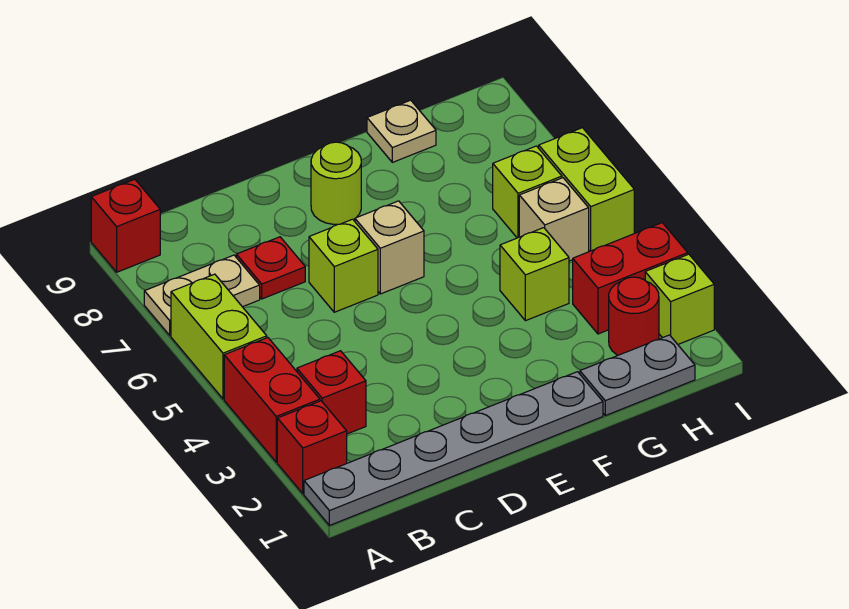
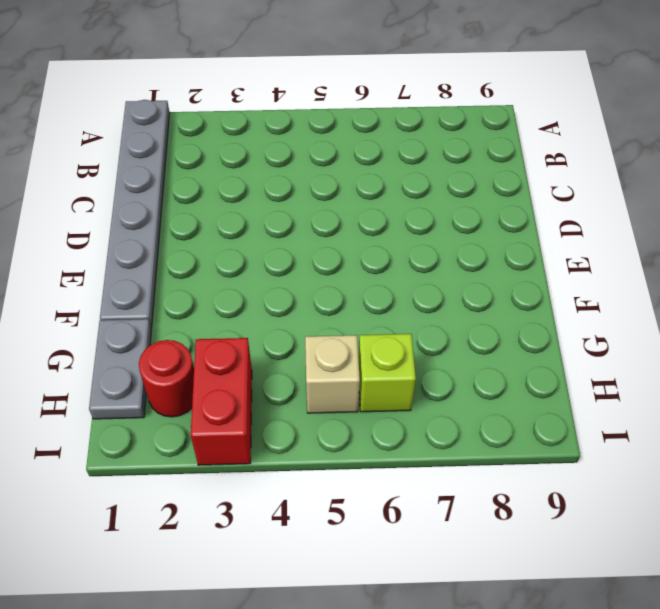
none -> red brick A2 level 1
none -> red brick A3:A4 level 1
none -> lime brick A5:A6 level 1

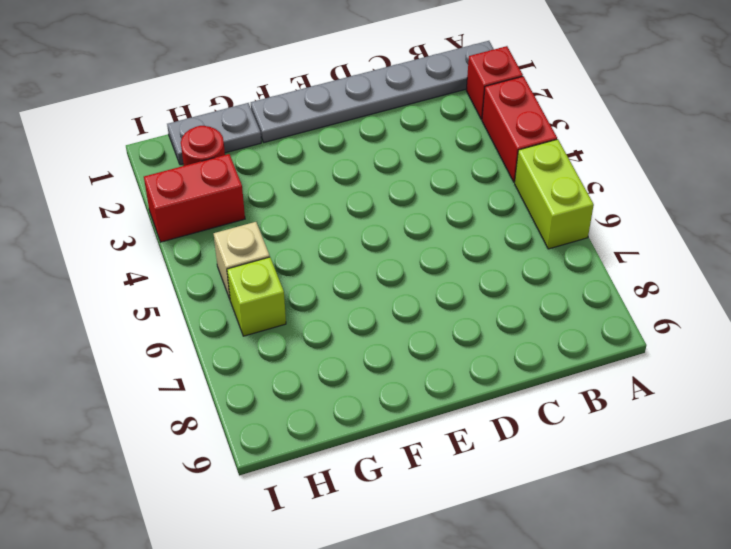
none -> tan plate A7:B7 level 1
none -> red brick A9 level 1
none -> red brick B3 level 1

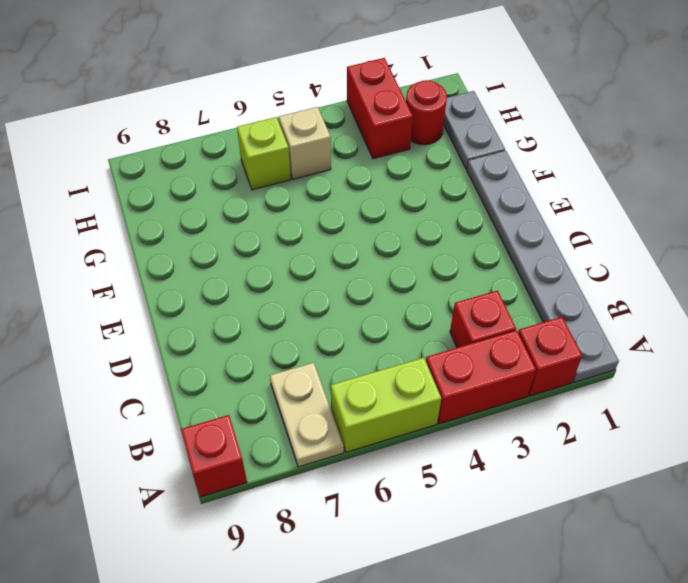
none -> red plate C7 level 1
none -> lime brick D6 level 1
none -> tan brick E6 level 1

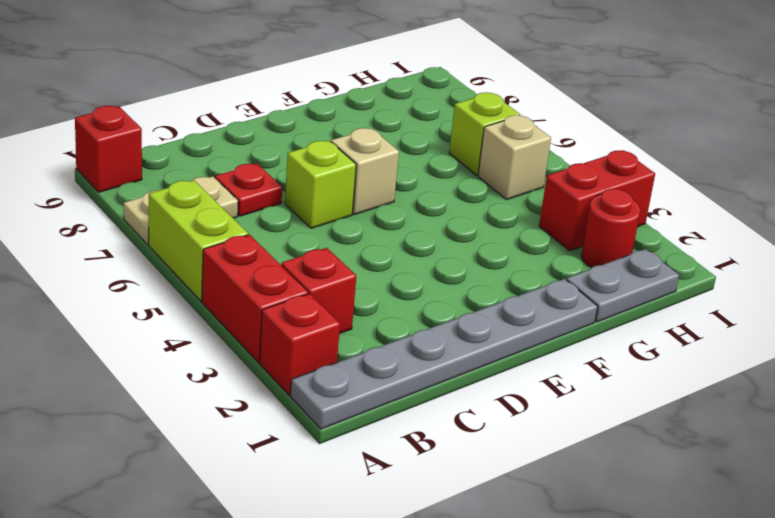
none -> lime round brick E8 level 1
none -> lime brick G4 level 1
none -> tan plate G9 level 1

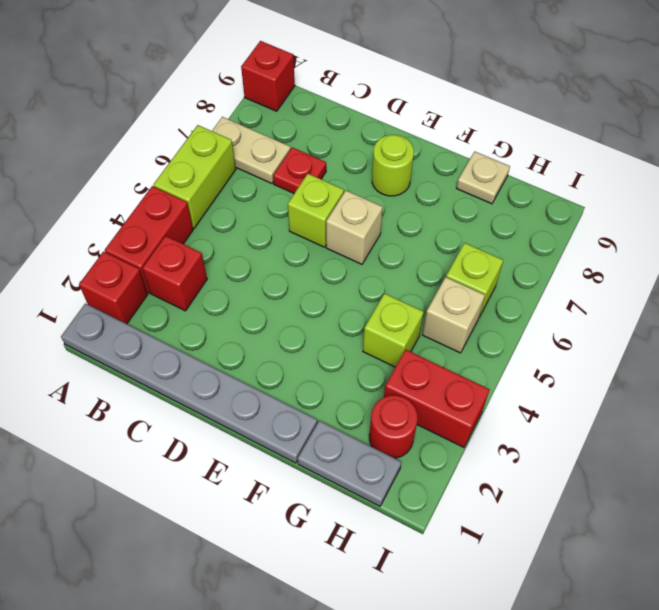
none -> lime brick I2 level 1
none -> lime brick I5:I6 level 1

